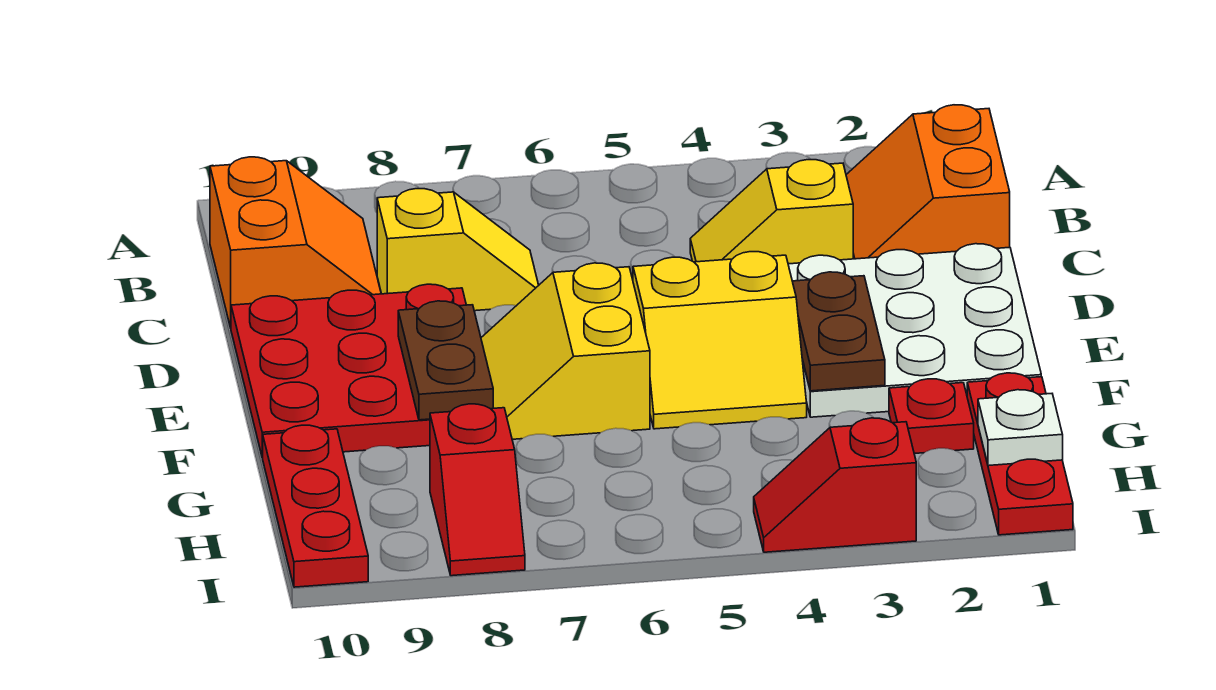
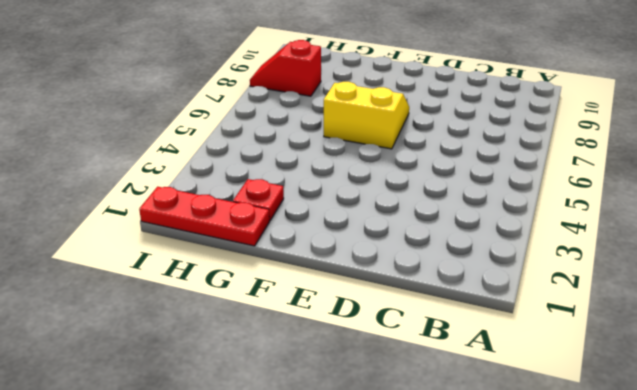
none -> orange slope B1:C2 level 1 top 1
none -> orange slope B9:C10 level 1 top 10
none -> yellow slope C3:C4 level 1 top 3

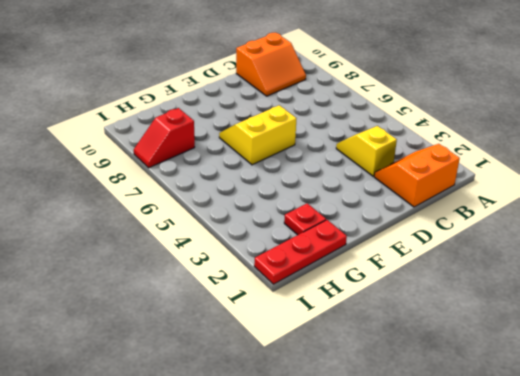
none -> yellow slope C7:C8 level 1 top 8
none -> white plate D1:F3 level 1
none -> red plate D8:F10 level 1

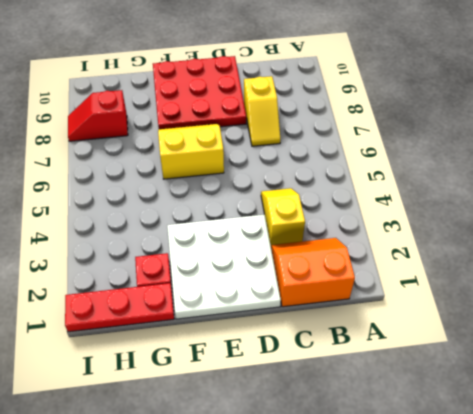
none -> orange slope B9:C10 level 1 top 10
none -> yellow slope E4:F5 level 1 top E
none -> red plate G10:I10 level 1

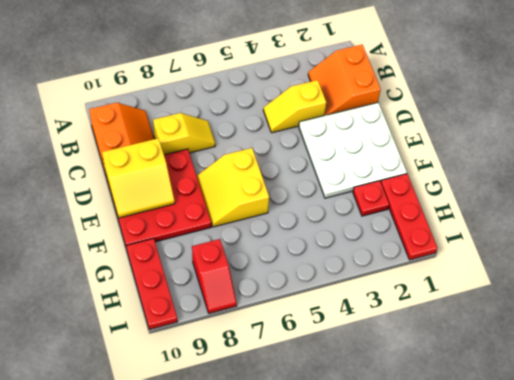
yellow slope D9:E10 level 2 top D -> yellow slope E4:F5 level 1 top E
none -> red slope I3:I4 level 1 top 3
none -> brown plate E3:F3 level 2
none -> brown plate E8:F8 level 2

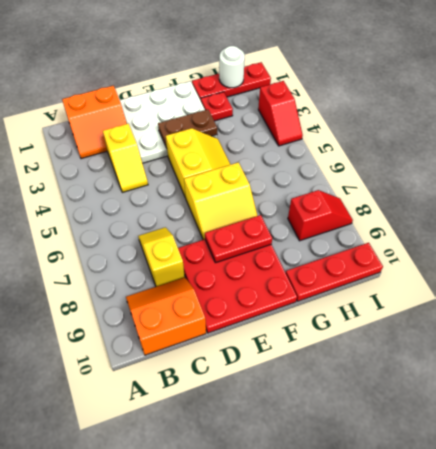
red plate E8:F8 level 2 -> brown plate E8:F8 level 2
white round brick H1 level 2 -> white plate H1 level 2

